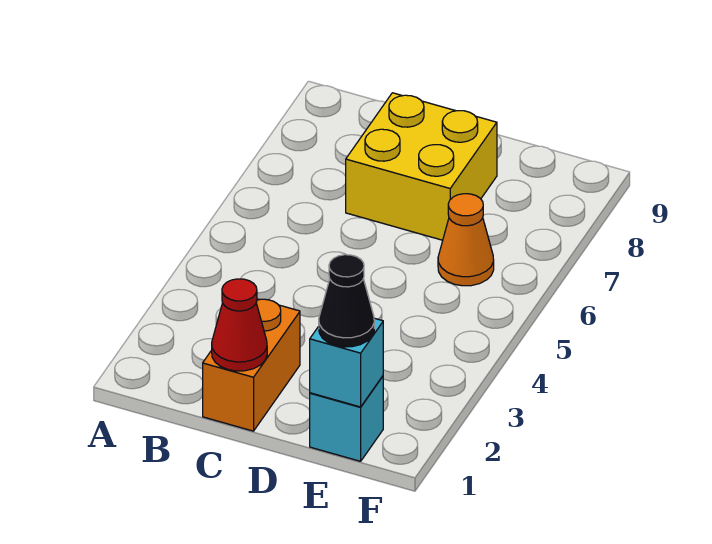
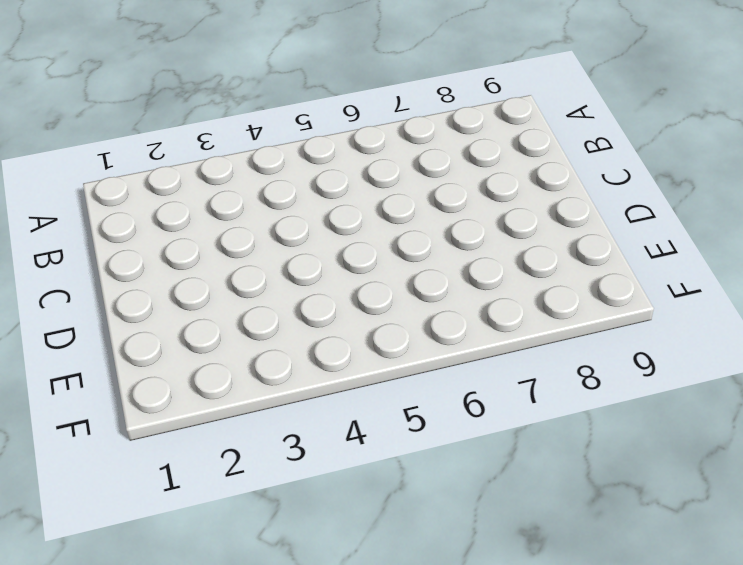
none -> orange brick C1:C2 level 1
none -> yellow brick C7:D8 level 1

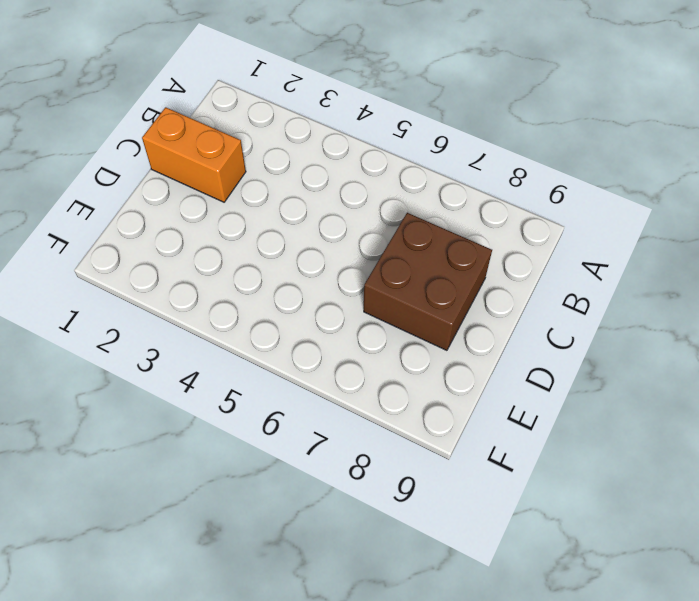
brown brick C7:D8 level 1 -> yellow brick C7:D8 level 1
none -> cyan brick E1 level 1
none -> orange cone E6 level 1

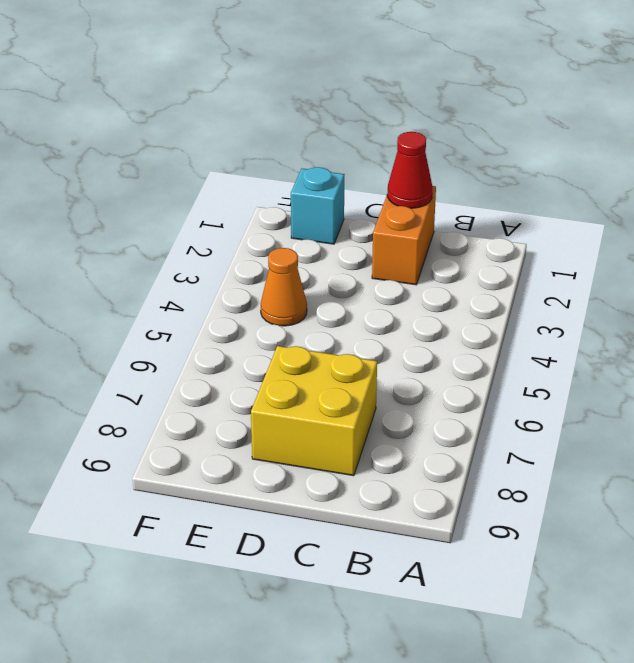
orange cone E4 level 1 -> orange cone E6 level 1
none -> cyan brick E1 level 2
none -> black cone E1 level 3

